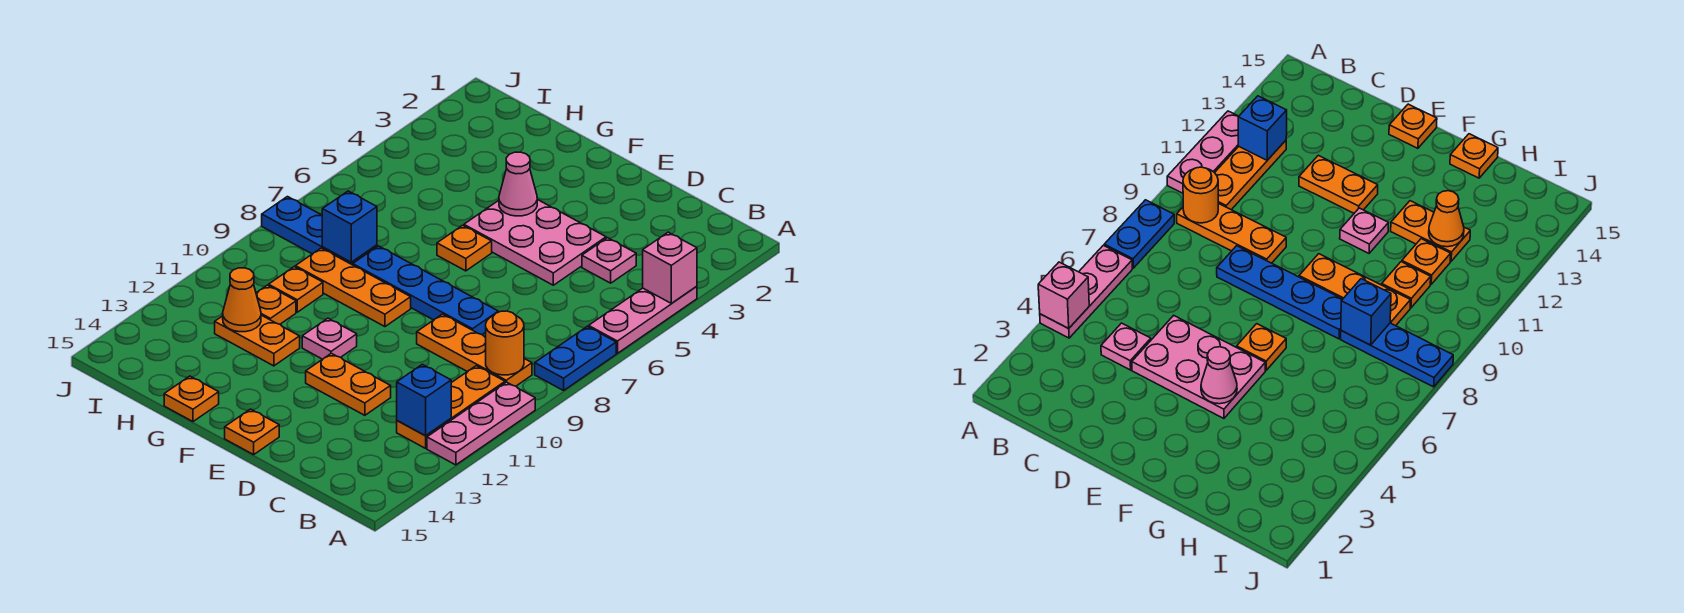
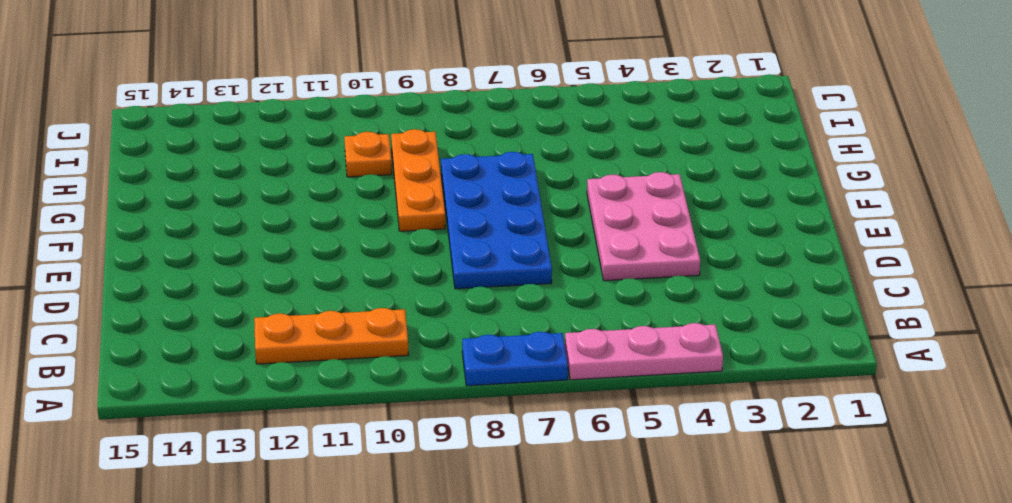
blue plate D7:G8 level 1 -> blue plate D8:G8 level 1
none -> pink plate A10:A12 level 1
none -> orange plate B9:D9 level 1
none -> pink plate C4 level 1

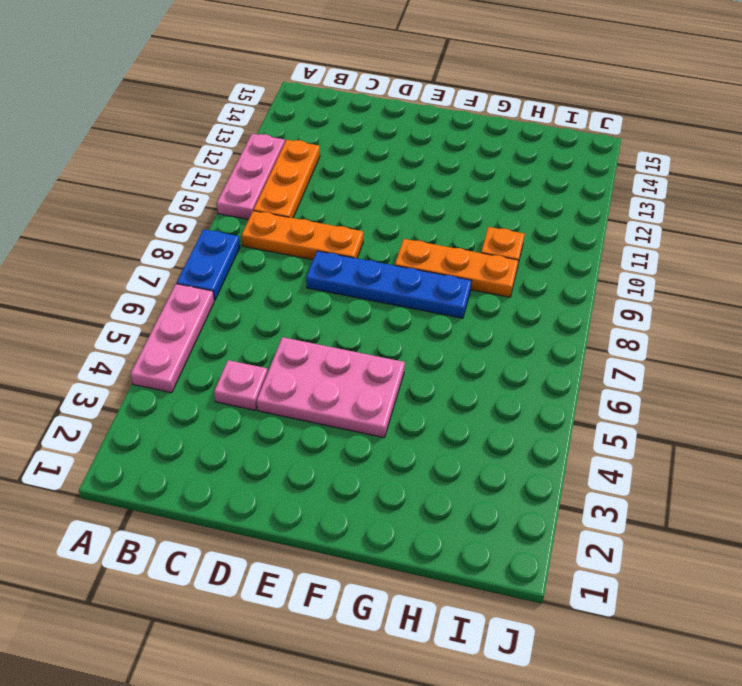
none -> orange plate D12:E12 level 1
none -> orange plate E15 level 1
none -> orange plate F6 level 1

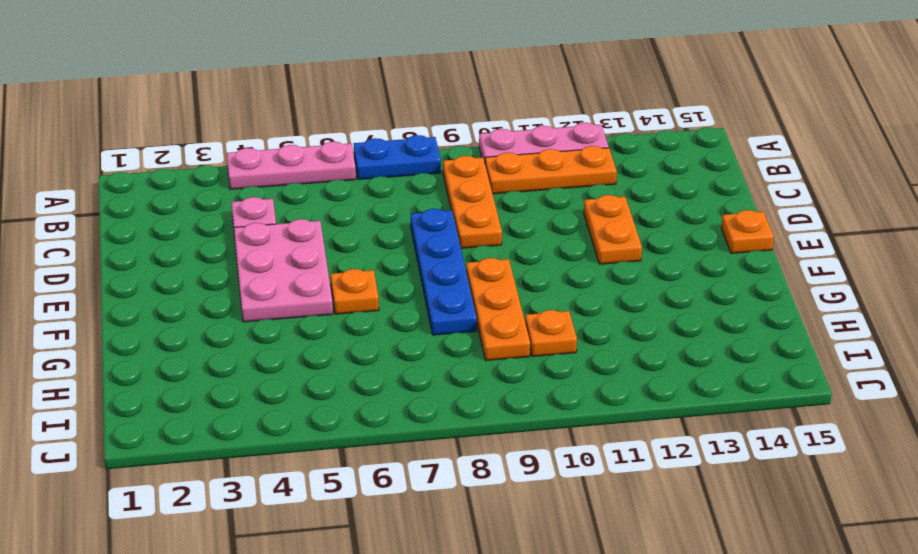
none -> pink plate F11 level 1
none -> orange plate G12:H12 level 1
none -> orange plate G15 level 1

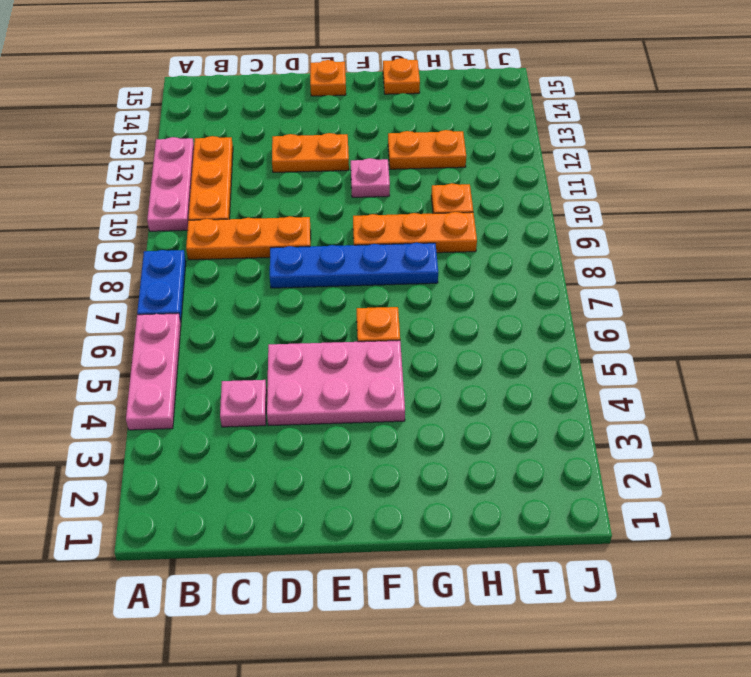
none -> blue plate H8:J8 level 1
none -> orange plate H11 level 1
none -> pink brick A4 level 2

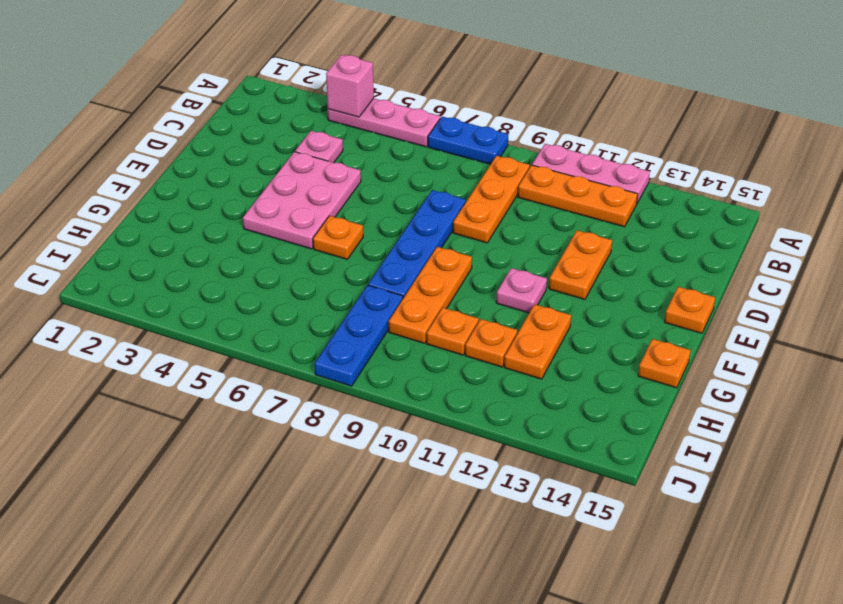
none -> orange round brick B9 level 2
none -> blue brick B12 level 2
none -> pink cone F4 level 2

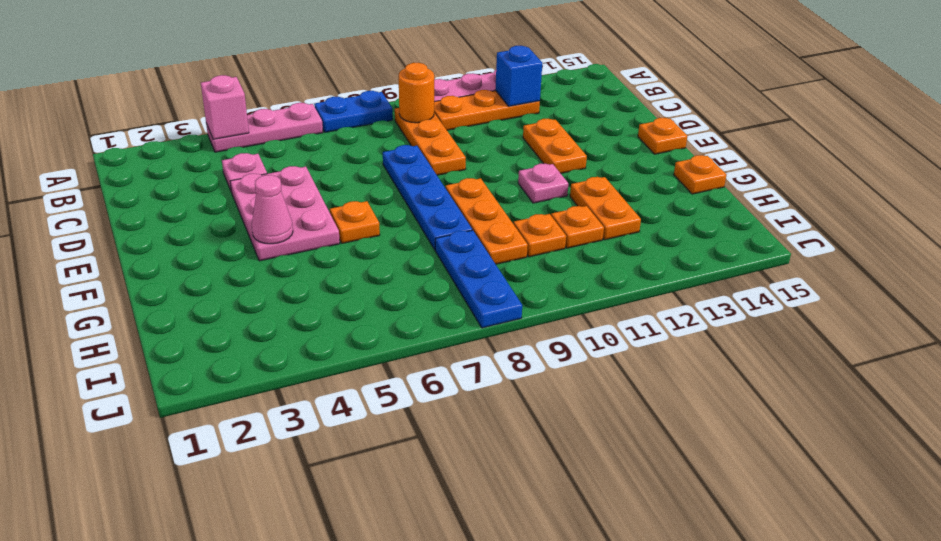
none -> blue brick H8 level 2
none -> orange cone H12 level 2

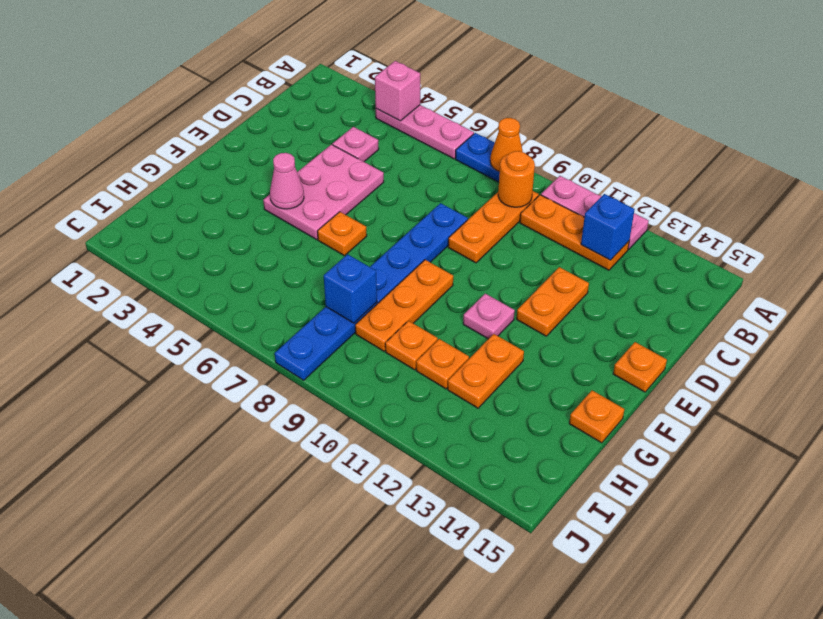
orange cone A8 level 2 -> orange cone H12 level 2

